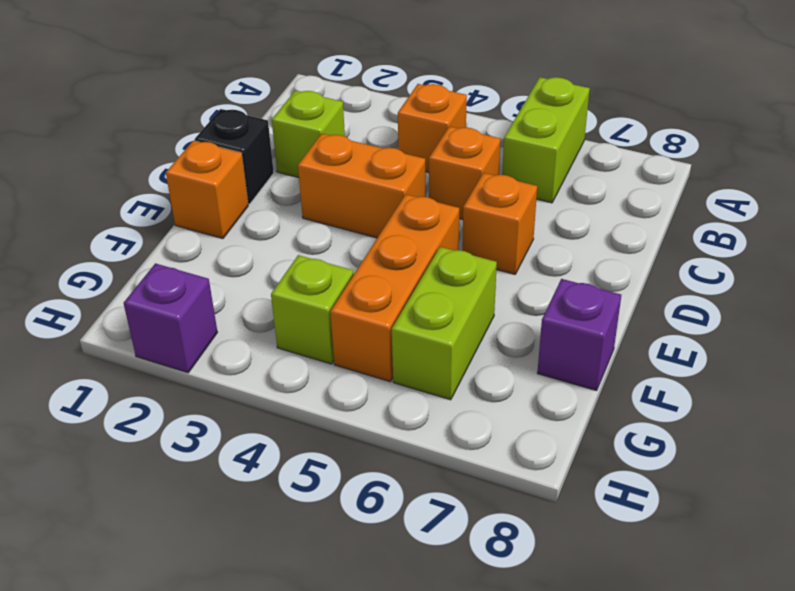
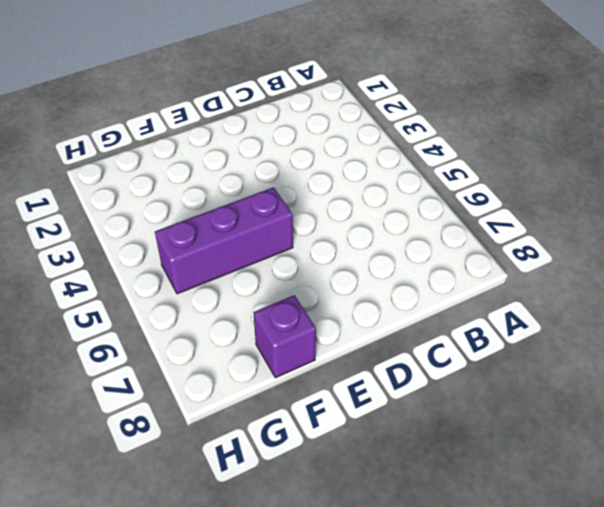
purple brick E5:G5 level 1 -> orange brick E5:G5 level 1
none -> lime brick A6:B6 level 1
none -> orange brick B4 level 1
none -> lime brick C2 level 1

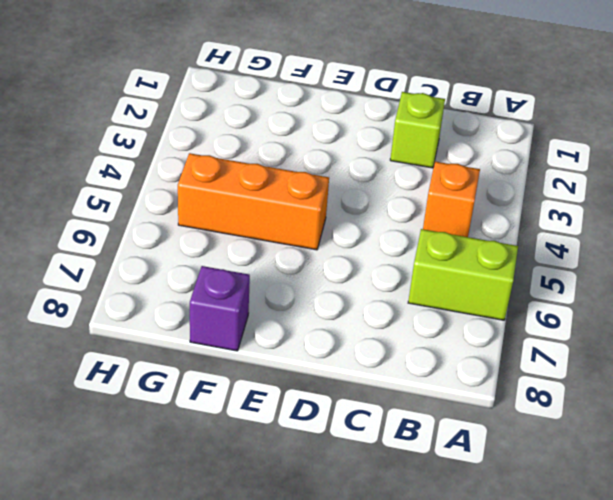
none -> orange brick C5 level 1
none -> black brick D1 level 1
none -> orange brick D3:D4 level 1

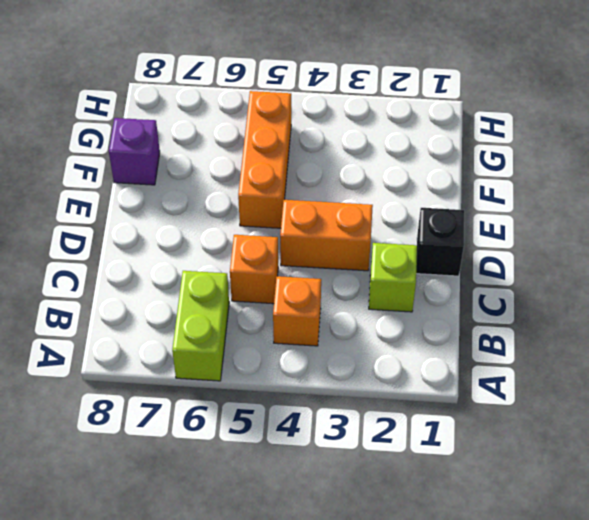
none -> orange brick D6 level 1
none -> orange brick E1 level 1
none -> lime brick F6:G6 level 1

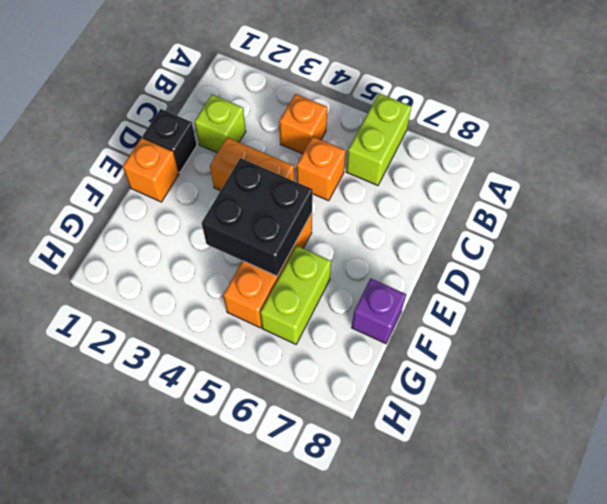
black brick E4:F5 level 2 -> none
none -> orange brick D6 level 1
none -> lime brick G4 level 1
none -> purple brick H2 level 1

